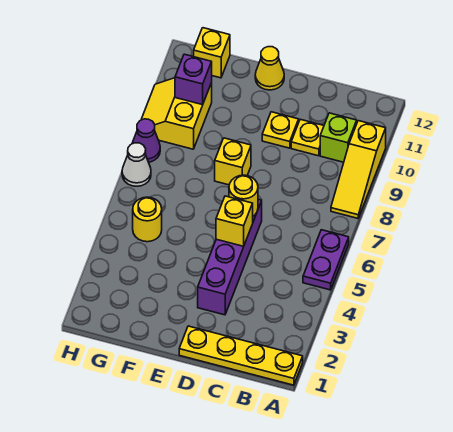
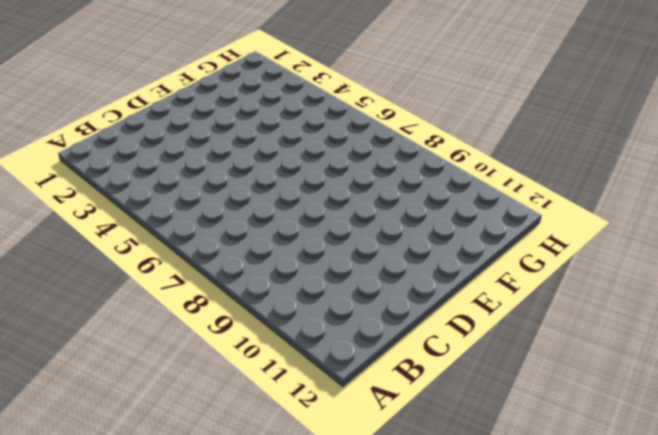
none -> yellow plate A1:D1 level 1
none -> purple plate A5:A6 level 1
none -> yellow slope A8:A10 level 1 top 10

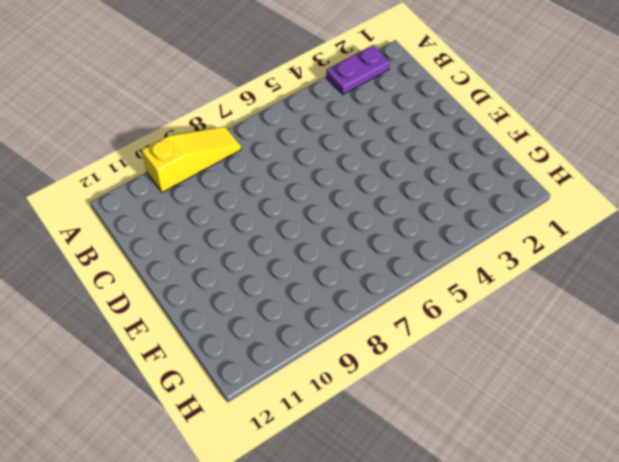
purple plate A2:A3 level 1 -> purple plate A5:A6 level 1
none -> yellow plate A1:D1 level 1
none -> lime brick B10 level 1
none -> yellow plate C10 level 1

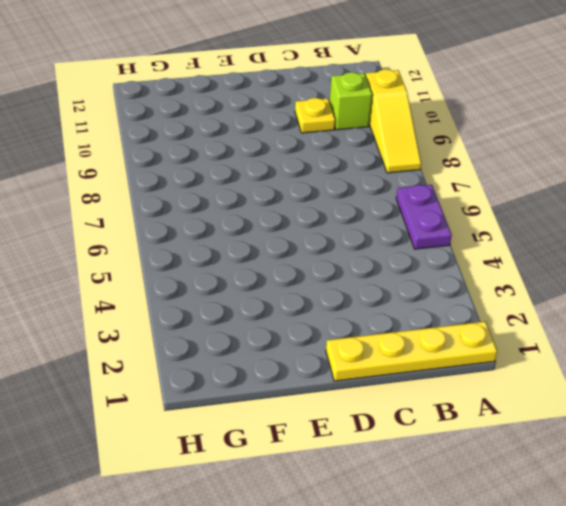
none -> purple brick D3:D6 level 1
none -> yellow plate D10 level 1
none -> yellow brick E8 level 1

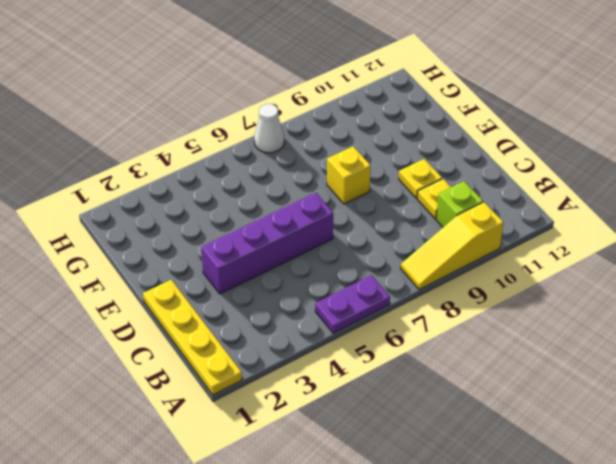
none -> yellow cone E12 level 1
none -> yellow round brick G5 level 1
none -> yellow slope G9:H10 level 1 top G

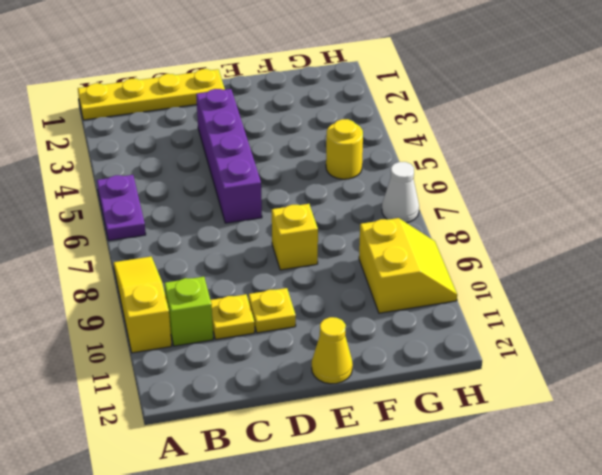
none -> yellow brick G12 level 1
none -> purple cone H8 level 1
none -> yellow brick D5 level 2

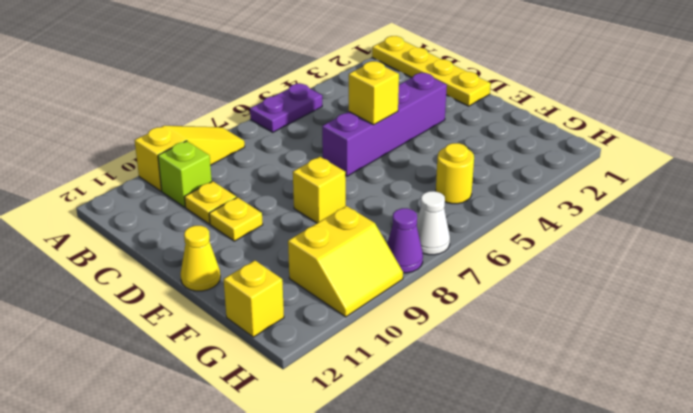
none -> yellow round brick D6 level 2
none -> purple brick G10 level 2

